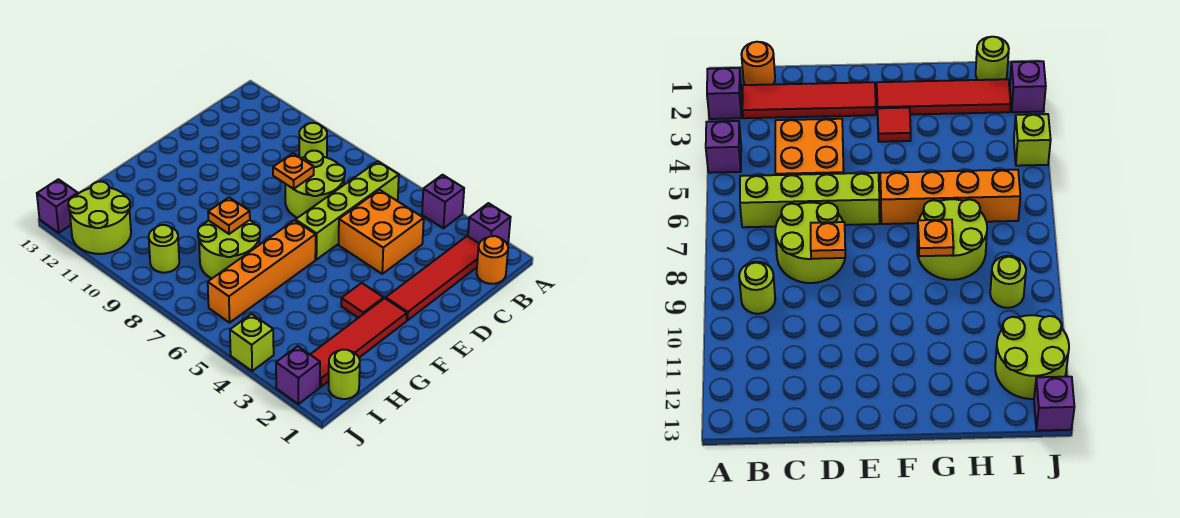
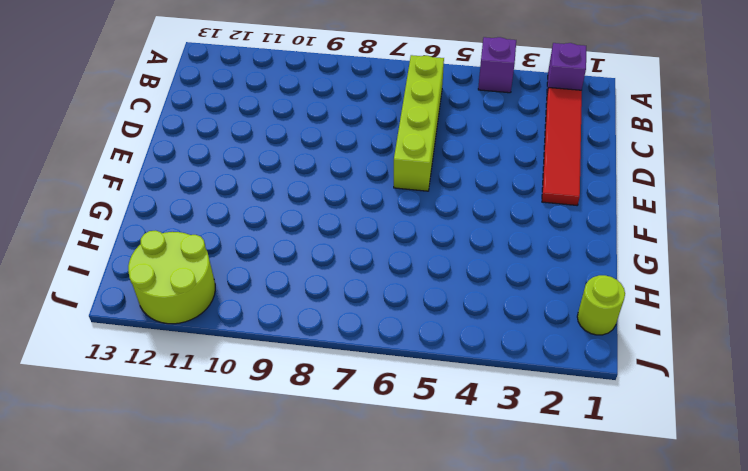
none -> orange round brick B1 level 1
none -> lime round brick B9 level 1
none -> orange brick C4:D5 level 1

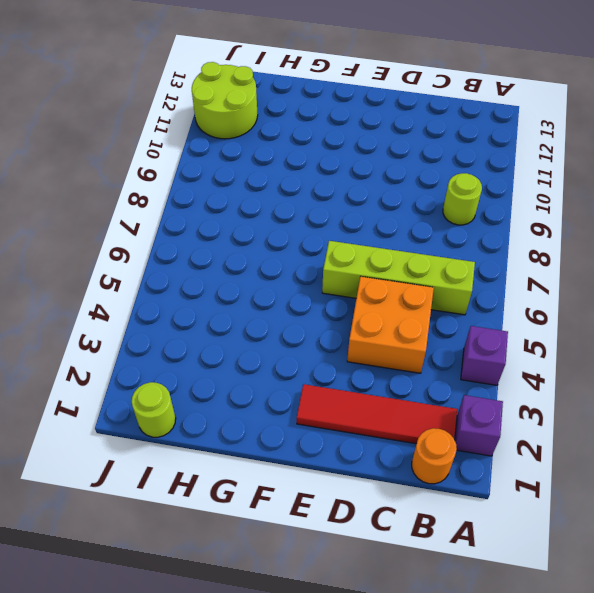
none -> lime round brick C7:D8 level 1
none -> red tile F2:I2 level 1
none -> red tile F3 level 1

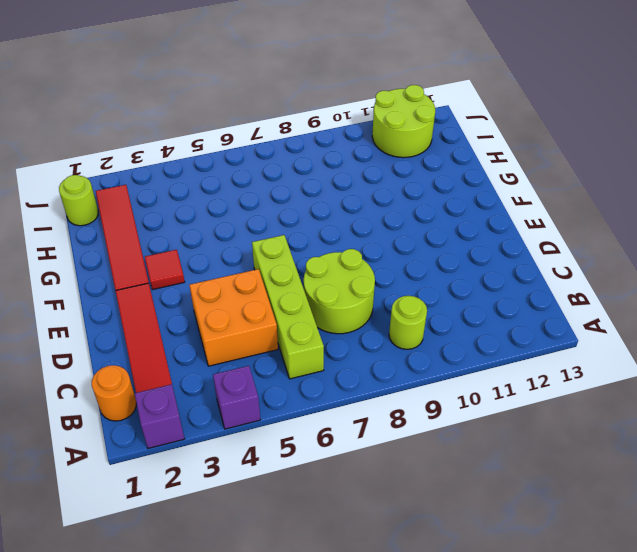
none -> orange brick F6:I6 level 1
none -> lime round brick G7:H8 level 1
none -> lime round brick I9 level 1

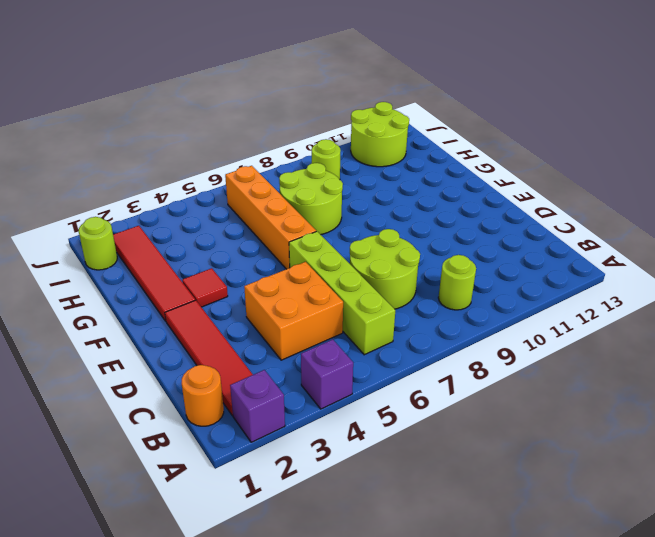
none -> purple brick J2 level 1
none -> lime brick J4 level 1
none -> purple brick J13 level 1

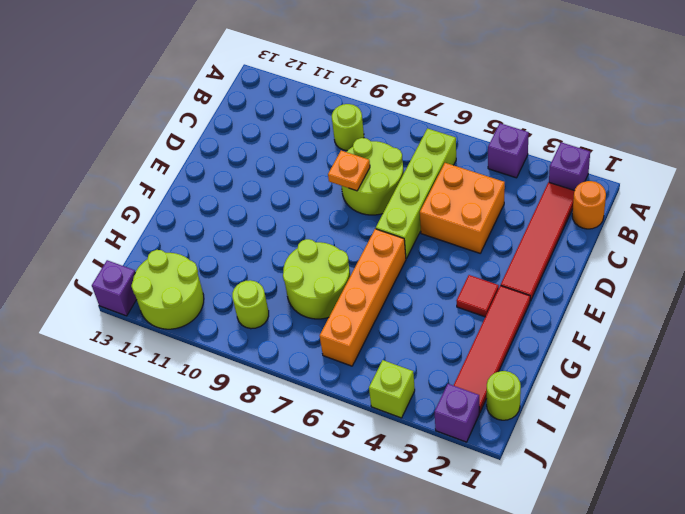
none -> orange plate G8 level 2

